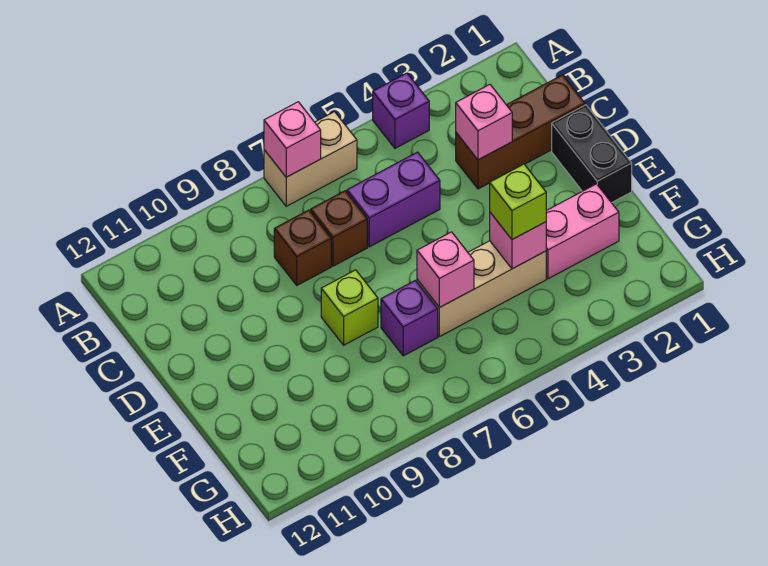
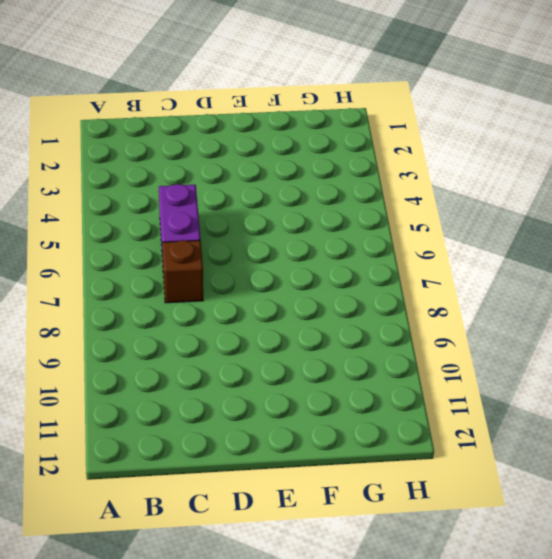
none -> purple brick A4 level 1
none -> tan brick A6:A7 level 1
none -> brown brick C1:C3 level 1

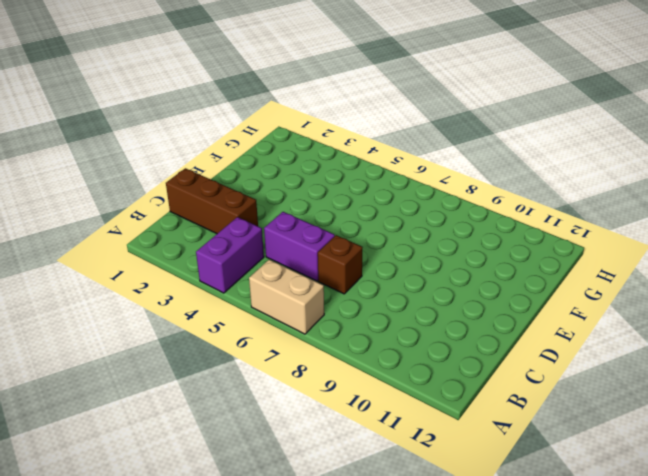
purple brick A4:B4 level 1 -> purple brick A4 level 1
none -> brown brick C8 level 1
none -> black brick D1:E1 level 1
none -> lime brick E8 level 1

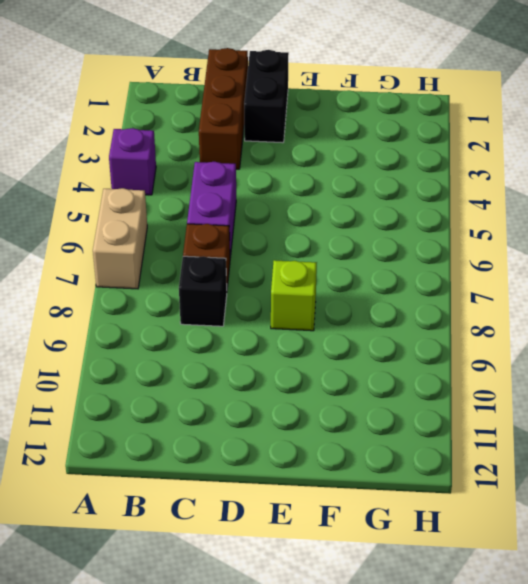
black brick C8 level 1 -> brown brick C8 level 1
black brick D1:D2 level 1 -> black brick D1:E1 level 1
none -> pink brick F2:F3 level 1
none -> tan brick F4:F6 level 1
none -> purple brick F7 level 1

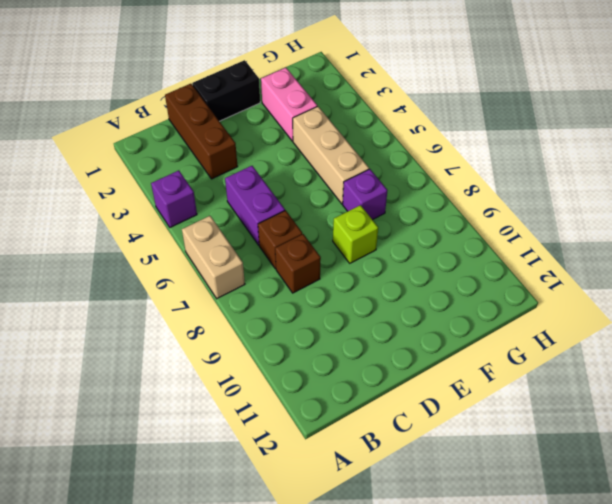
none -> pink brick A7 level 2
none -> pink brick C3 level 2
none -> pink brick F4 level 2

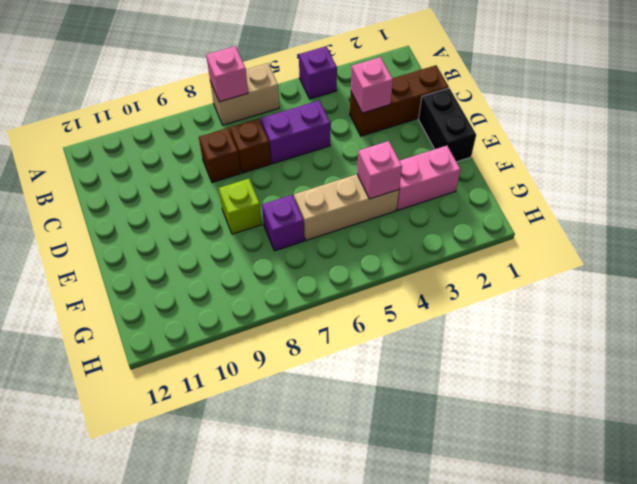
none -> pink brick F6 level 2
none -> lime brick F4 level 3

